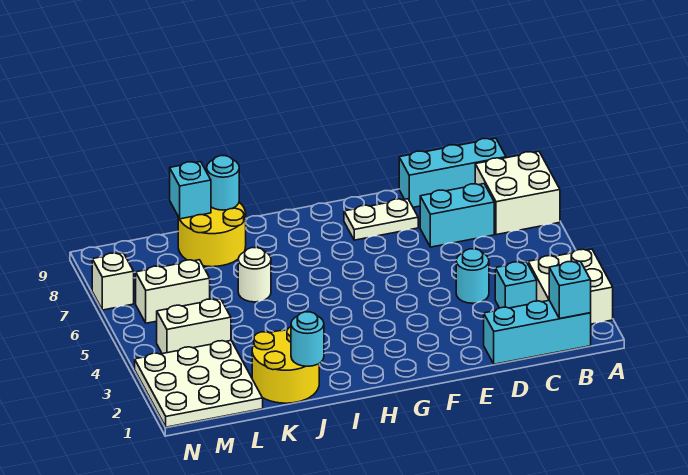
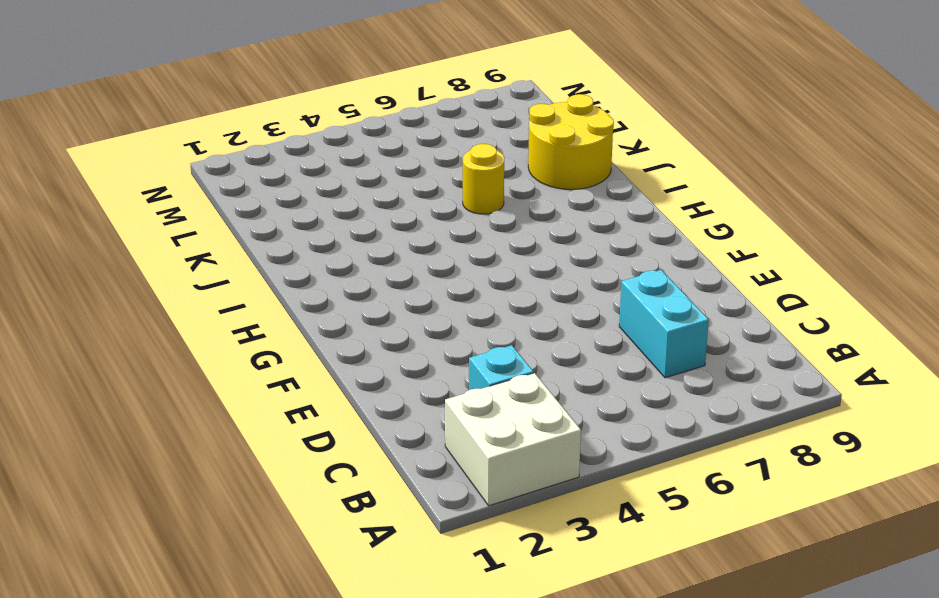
yellow round brick J6 level 1 -> white round brick J6 level 1
none -> white brick A7:B8 level 1
none -> cyan brick B1:D1 level 1
none -> cyan brick B9:D9 level 1

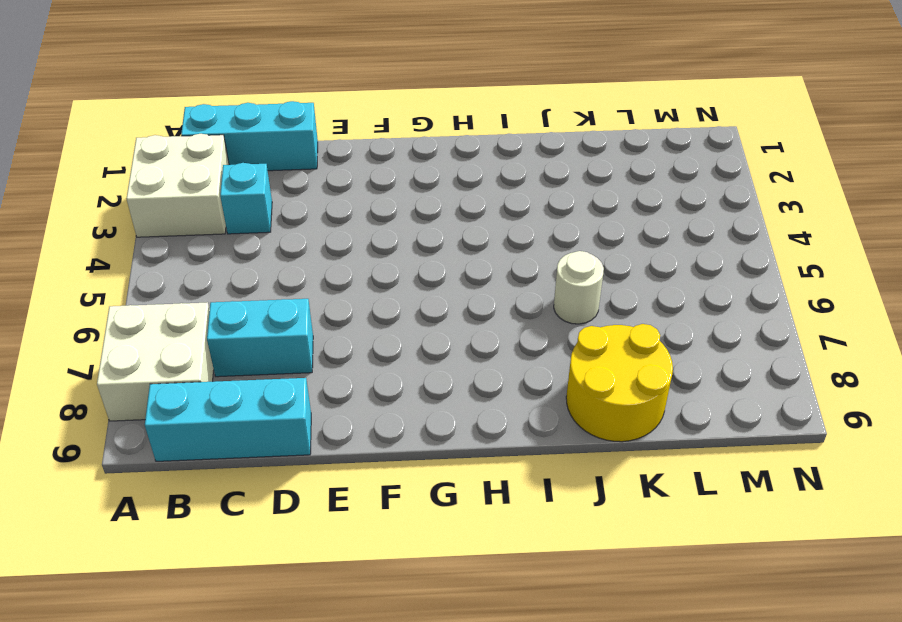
none -> cyan round brick D4 level 1
none -> white plate E8:F8 level 1
none -> yellow round brick J1:K2 level 1

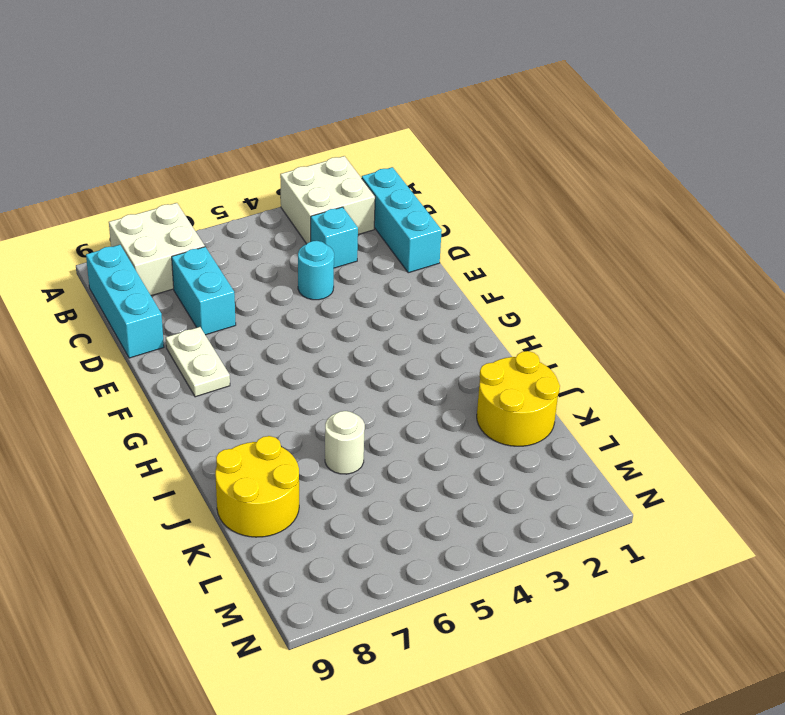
none -> white plate L1:N3 level 1
none -> white brick L4:M4 level 1
none -> white brick L6:M6 level 1

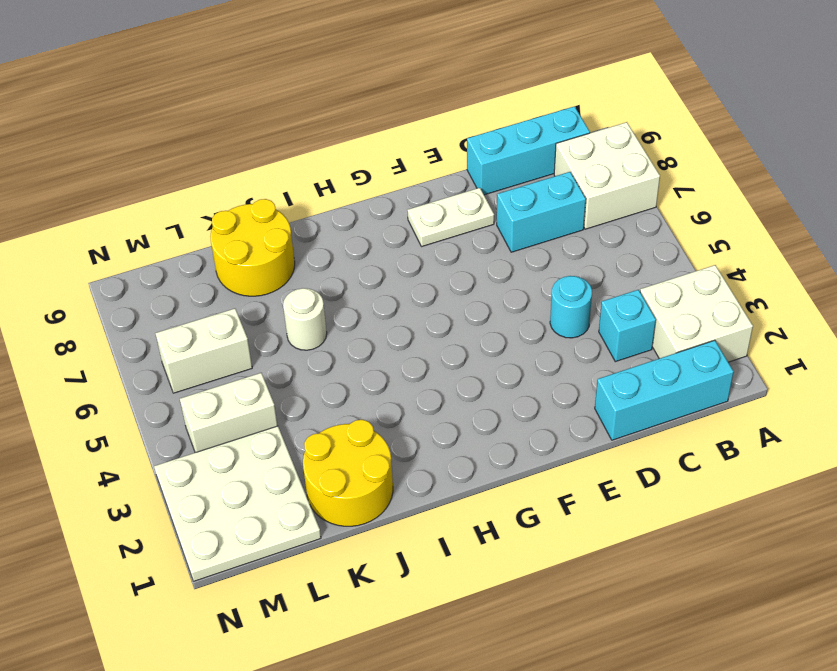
none -> white brick N7 level 1
none -> cyan brick B1 level 2
none -> cyan round brick J1 level 2

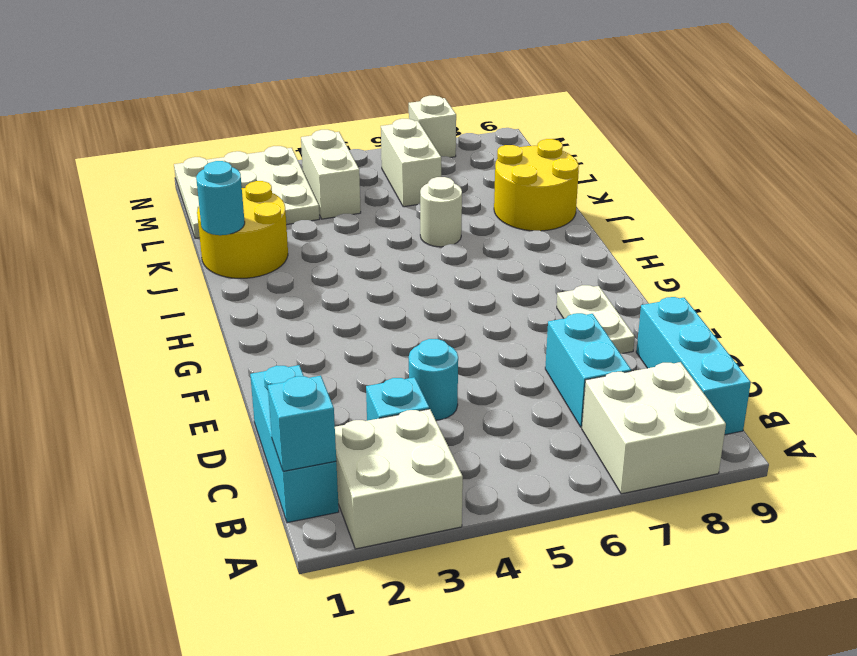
none -> cyan round brick J9 level 2
none -> cyan brick K9 level 2

